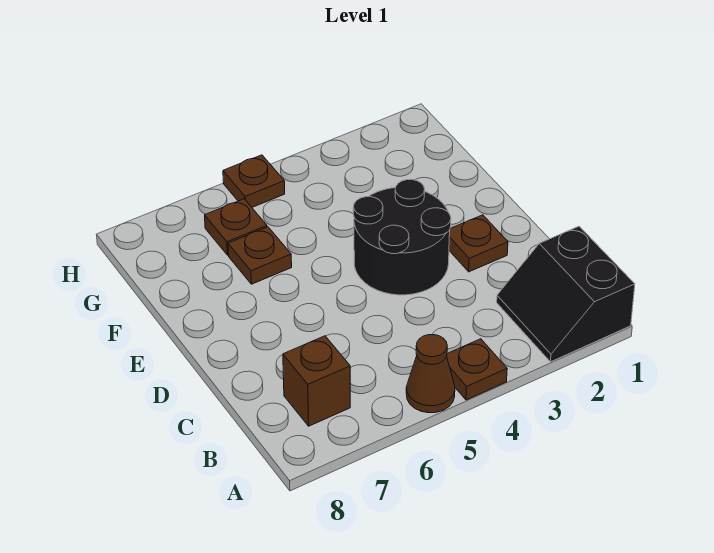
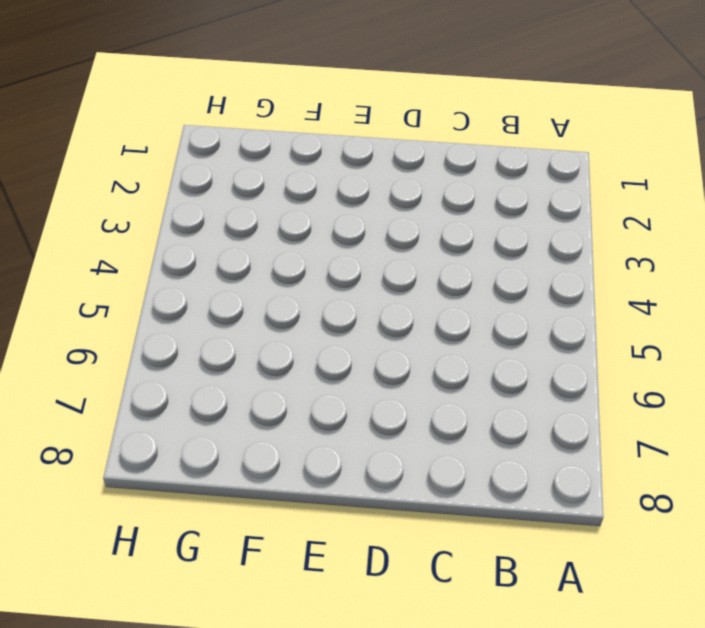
none -> black slope A1:B2 level 1 top 1
none -> brown plate A4 level 1

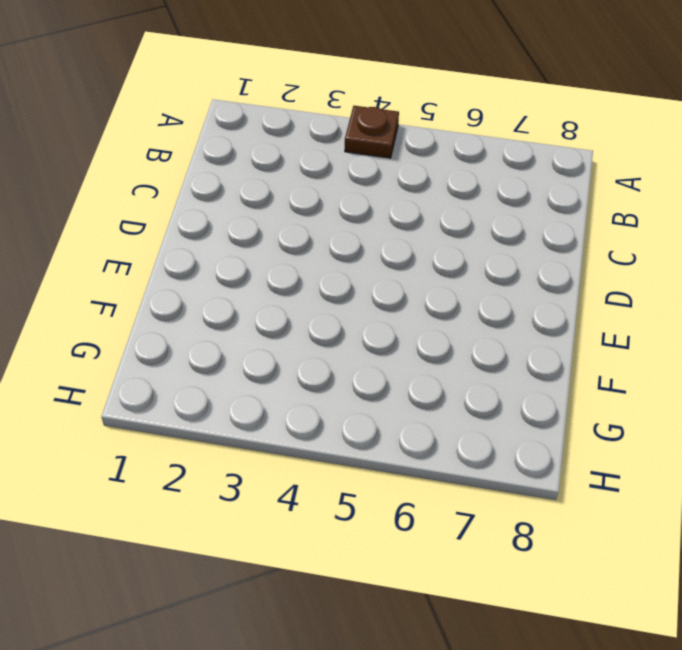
none -> black slope A1:B2 level 1 top 1
none -> brown cone A5 level 1

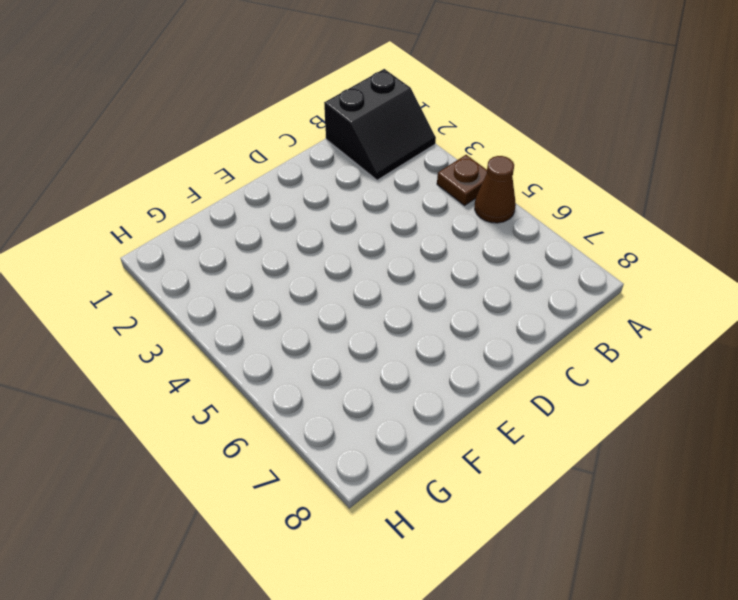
none -> brown brick B7 level 1
none -> brown plate D2 level 1

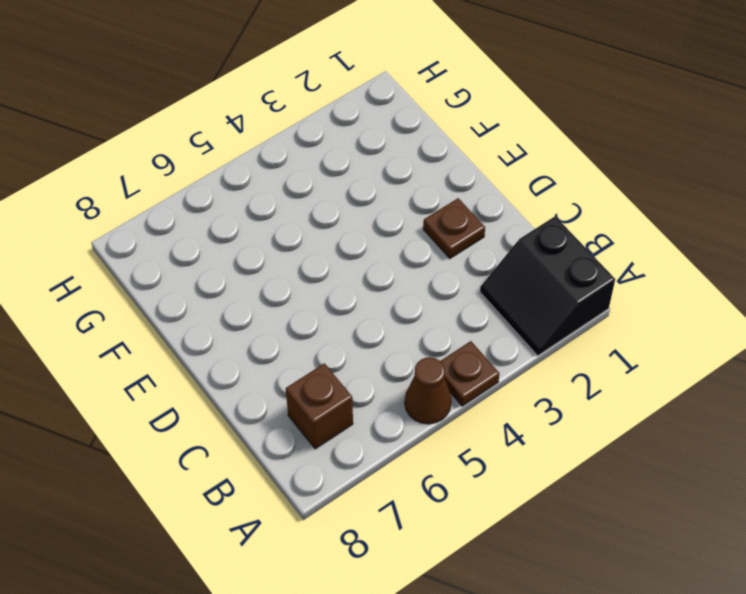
none -> black round brick D3:E4 level 1
none -> brown plate F6 level 1

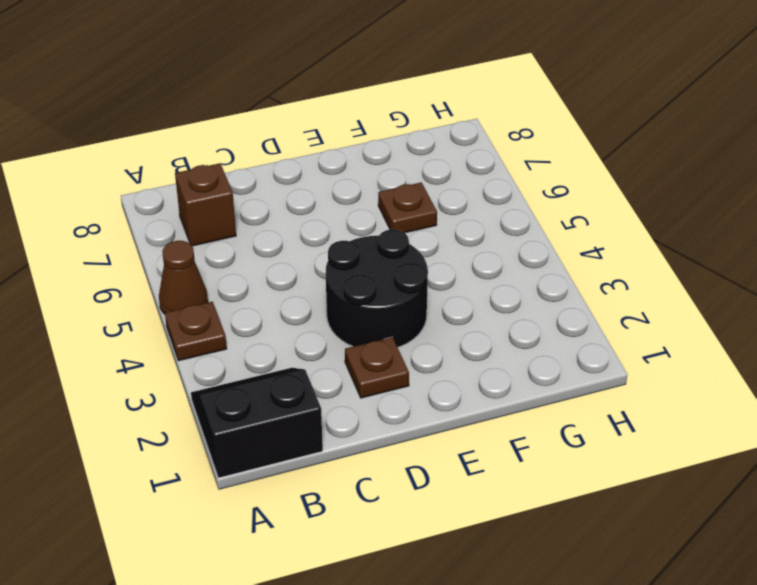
none -> brown plate G6 level 1
none -> brown plate H5 level 1

